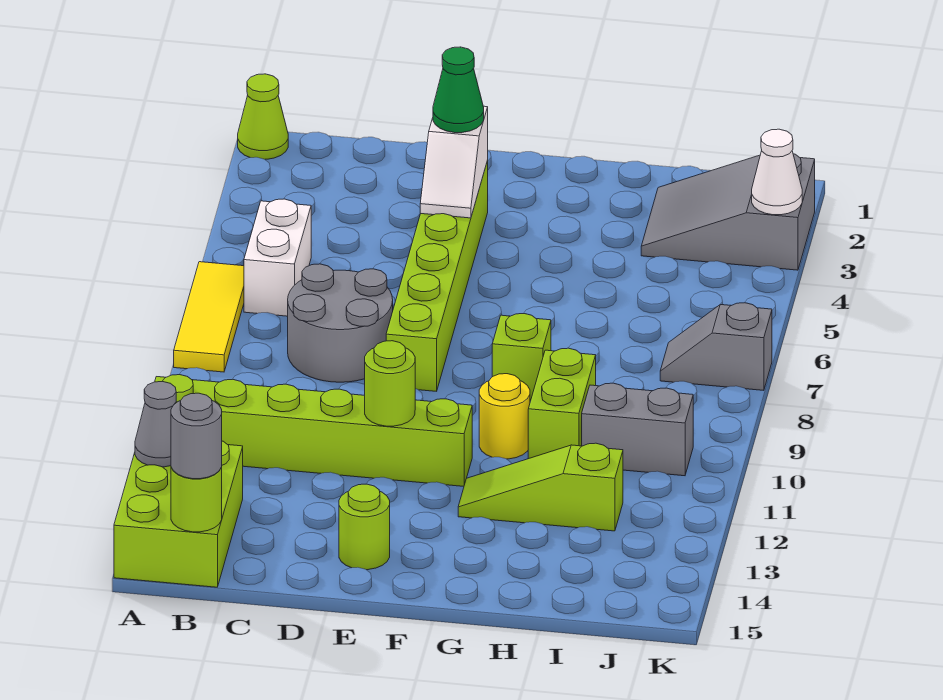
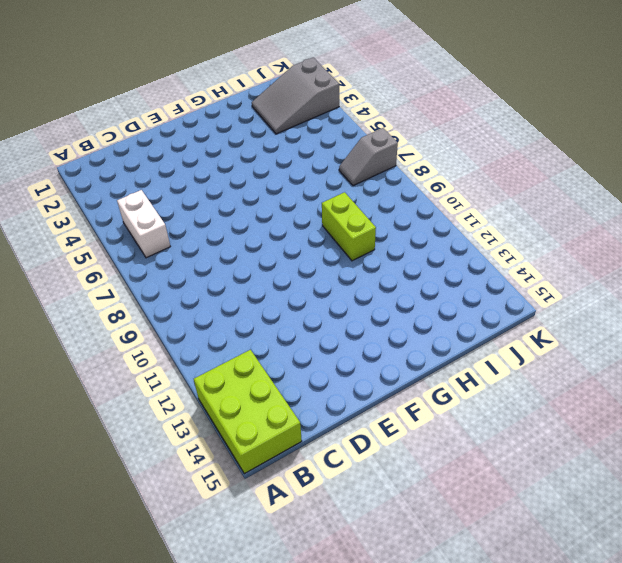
none -> lime cone A1 level 1
none -> yellow tile A6:A8 level 1
none -> lime brick A11:F11 level 1

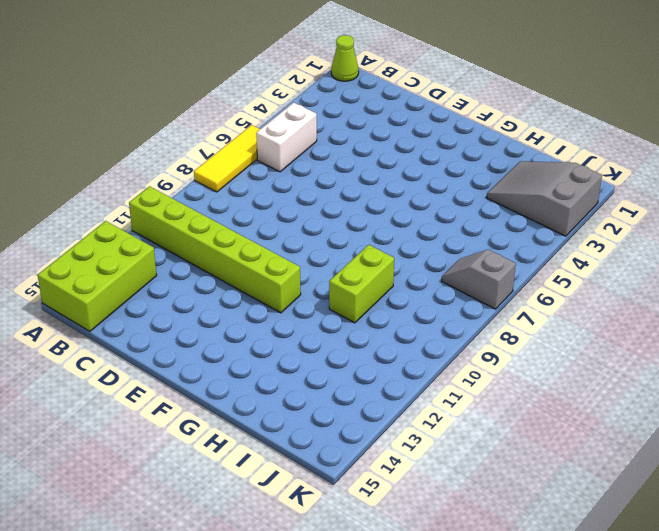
none -> grey round brick C7:D8 level 1
none -> lime brick E3:E8 level 1
none -> lime round brick E14 level 1

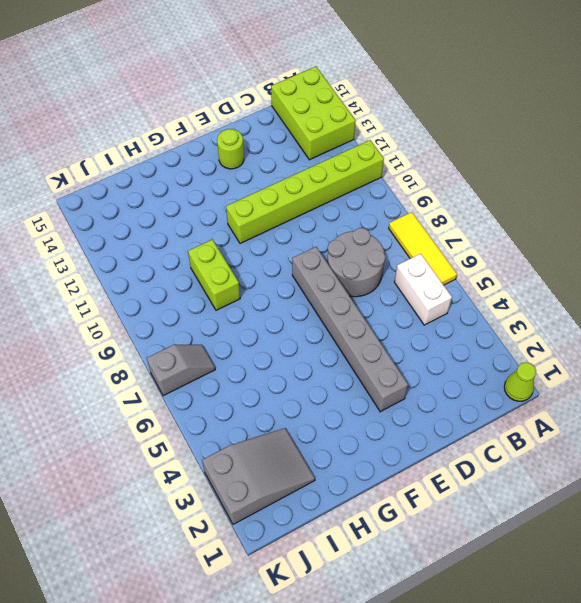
grey brick E3:E8 level 1 -> lime brick E3:E8 level 1
none -> lime brick G8 level 1
none -> yellow round brick G10 level 1
none -> lime slope G12:I12 level 1 top I

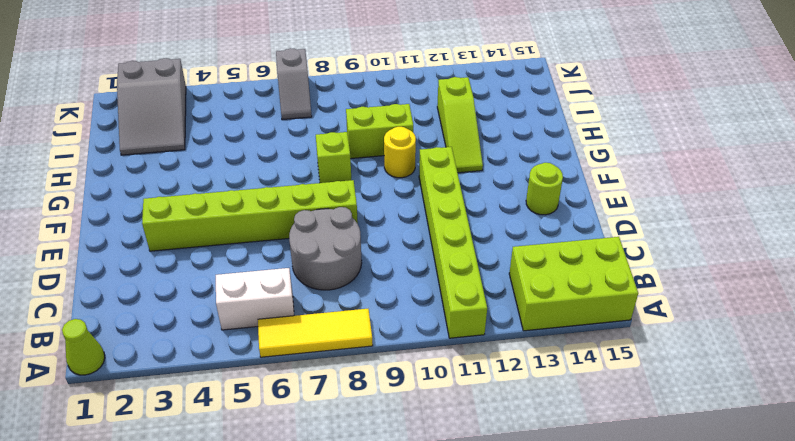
none -> grey brick I10:J10 level 1
none -> grey cone A13 level 2
none -> lime round brick B15 level 2

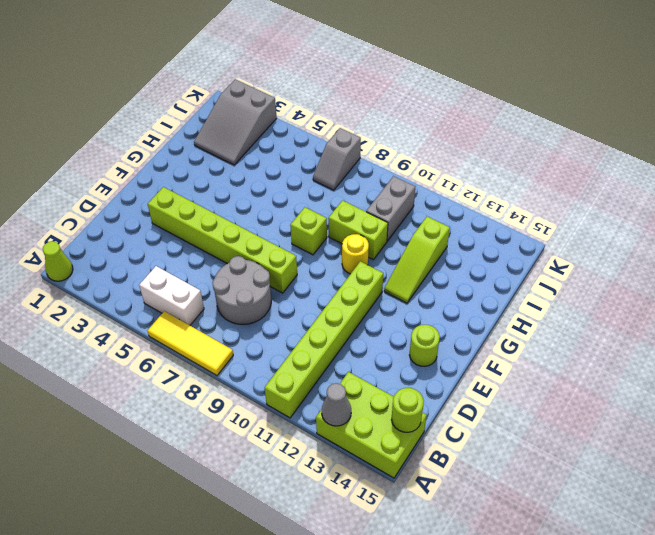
none -> white slope E3:E4 level 2 top 3
none -> lime round brick E11 level 2
none -> white cone K3 level 2

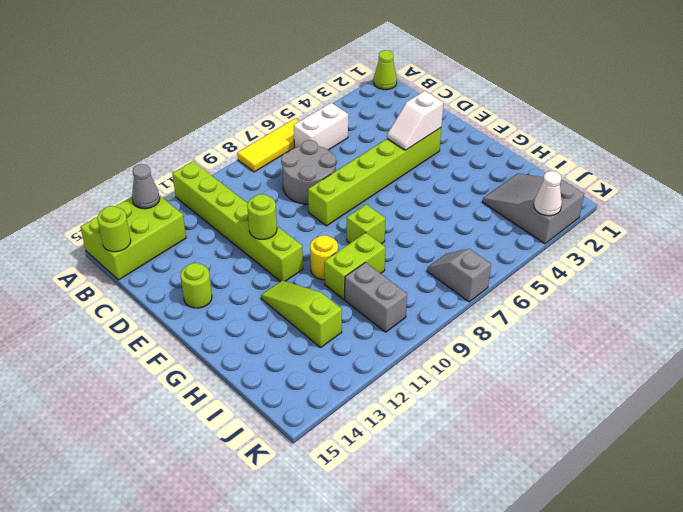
none -> grey round brick B15 level 3
none -> green cone E3 level 3

